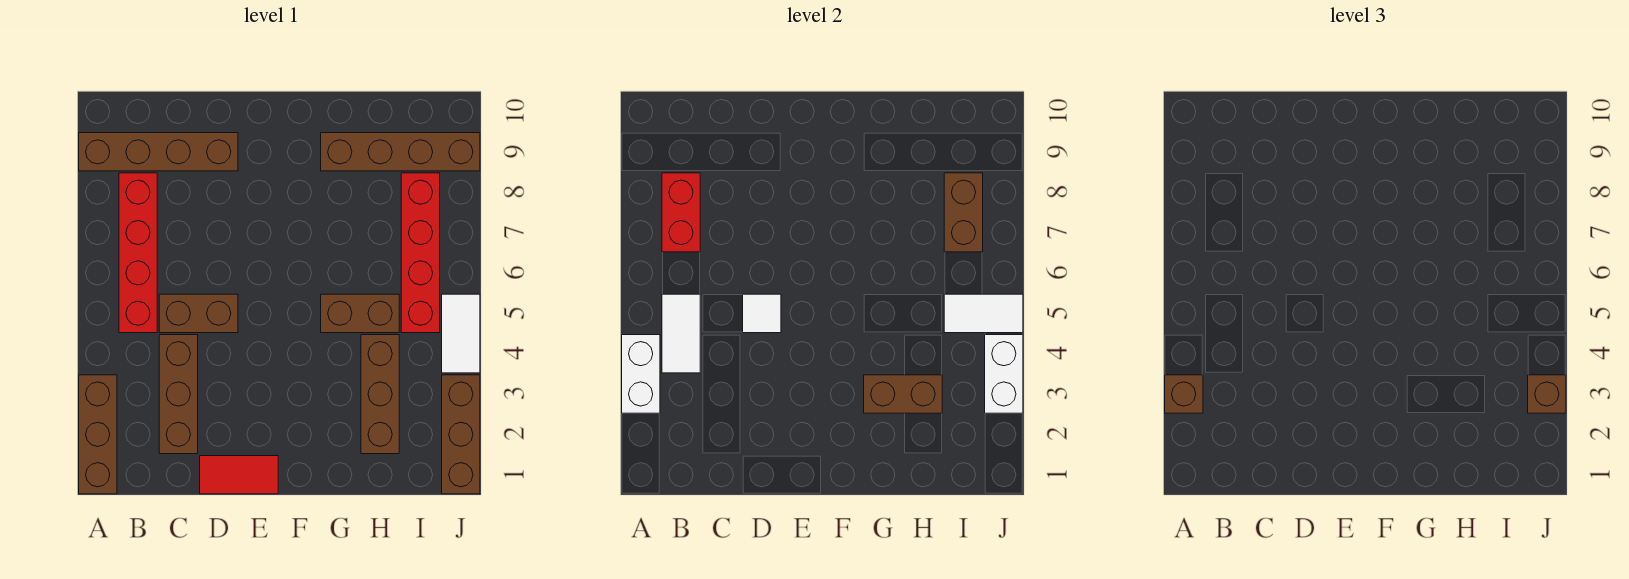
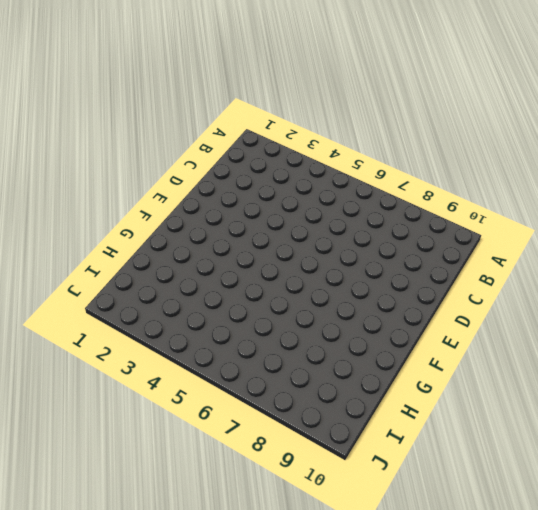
none -> brown brick A1:A3 level 1
none -> brown brick A9:D9 level 1
none -> red brick B5:B8 level 1

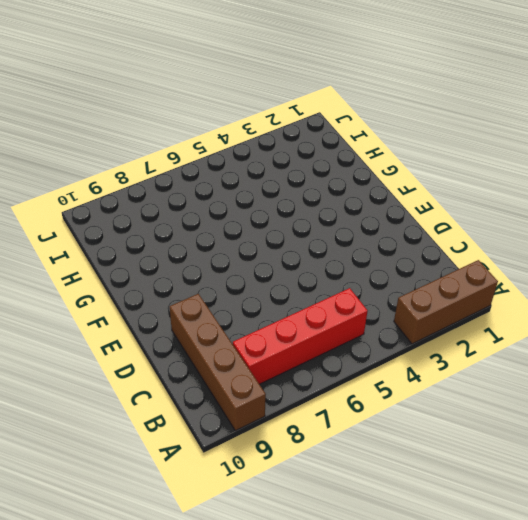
none -> brown brick C2:C4 level 1
none -> brown brick C5:D5 level 1
none -> red tile D1:E1 level 1

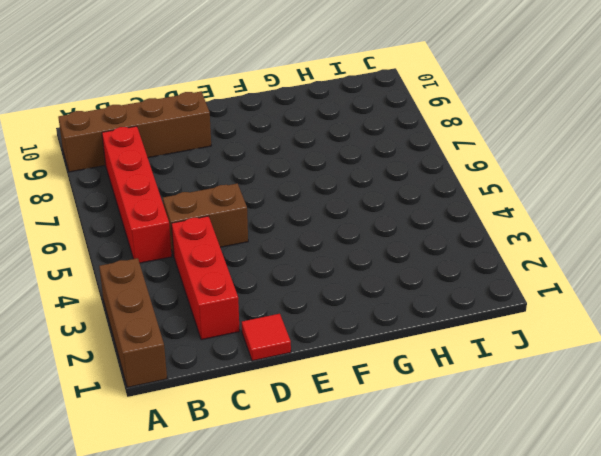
red brick C2:C4 level 1 -> brown brick C2:C4 level 1
red tile D1 level 1 -> red tile D1:E1 level 1
none -> brown brick G5:H5 level 1
none -> brown brick G9:J9 level 1
none -> brown brick H2:H4 level 1

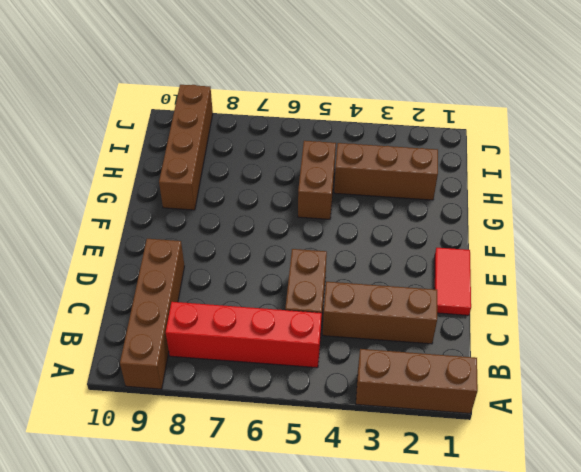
none -> red brick I5:I8 level 1
none -> brown brick J1:J3 level 1
none -> white tile J4:J5 level 1

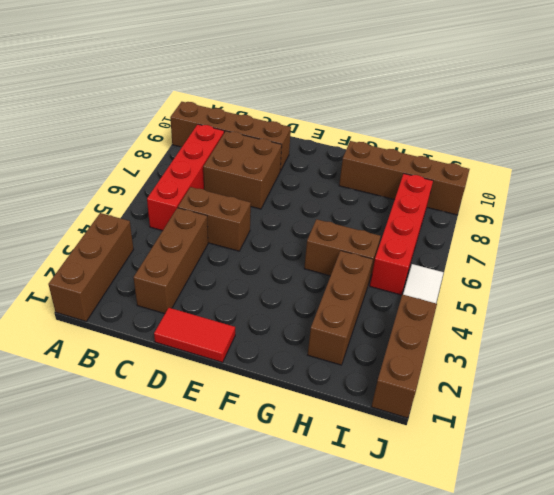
brown brick C7:D8 level 1 -> none
none -> white brick A3:A4 level 2
none -> white tile B4:B5 level 2
none -> red brick B7:B8 level 2

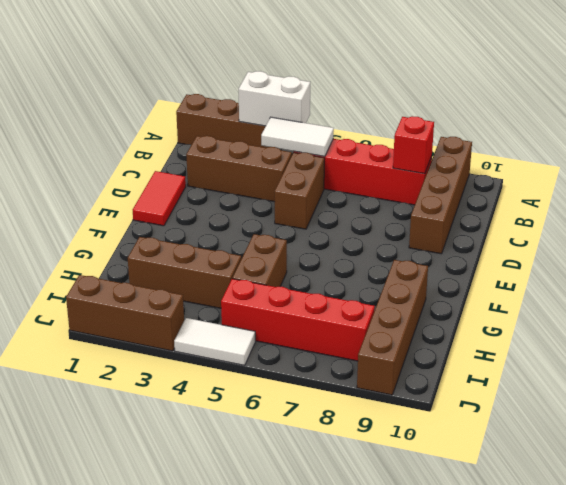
red brick B8 level 2 -> red brick B7:B8 level 2
none -> white tile D5 level 2
none -> brown brick G3:H3 level 2
none -> white tile I5:J5 level 2

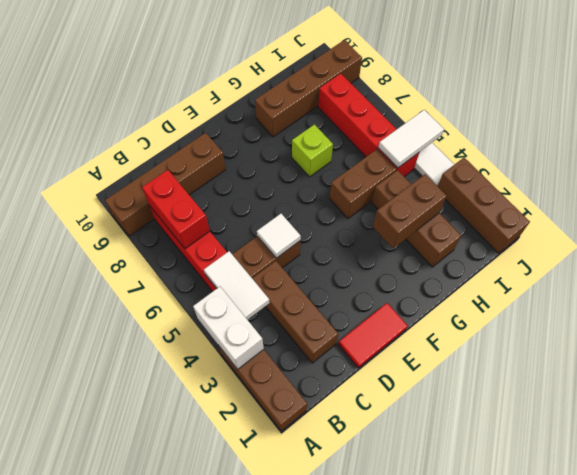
lime brick G7 level 1 -> none
none -> brown brick I7:I8 level 2
none -> white brick J3:J4 level 2
none -> brown brick A3 level 3

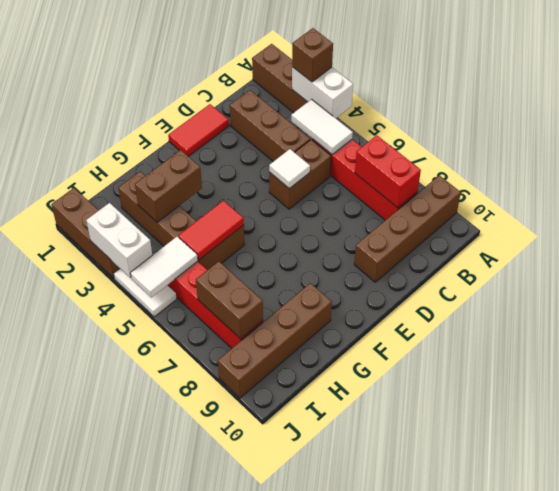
red tile G5:H5 level 2 -> none
none -> brown brick J3 level 3

